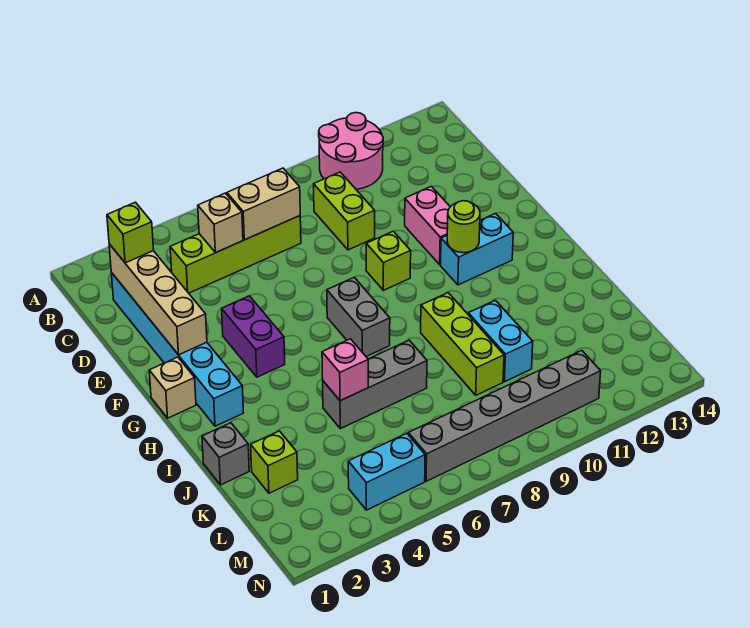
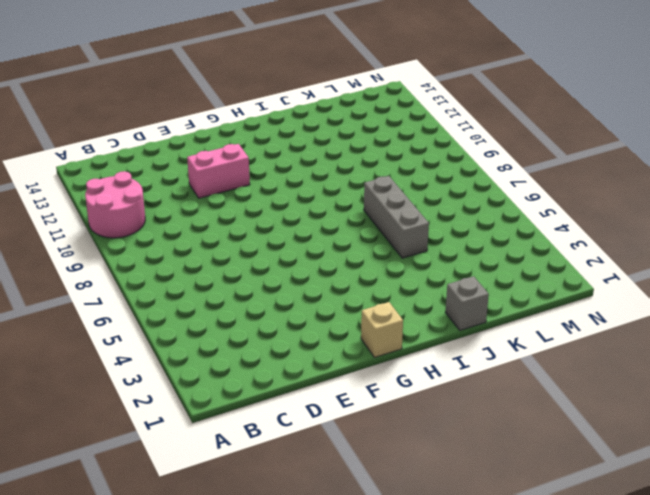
none -> cyan brick C2:H2 level 1
none -> lime brick C4:C7 level 1
none -> lime brick C9:D9 level 1

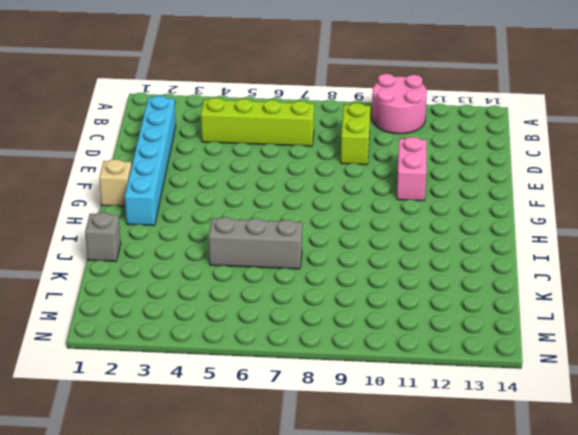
none -> purple brick F4:G4 level 1
none -> lime brick F9 level 1
none -> grey brick G7:H7 level 1

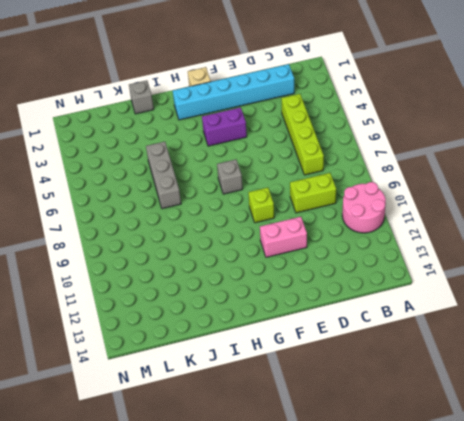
grey brick G7 level 1 -> grey brick G7:H7 level 1
none -> cyan brick G11:G12 level 1
none -> lime brick I9:K9 level 1
none -> cyan brick J10:K10 level 1

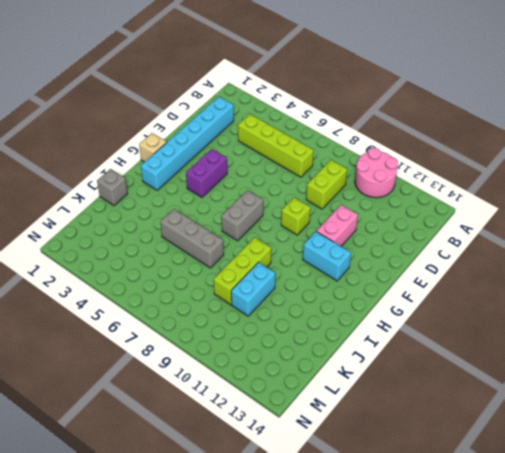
none -> lime brick K2 level 1
none -> cyan brick M4:M5 level 1
none -> grey brick M6:M11 level 1

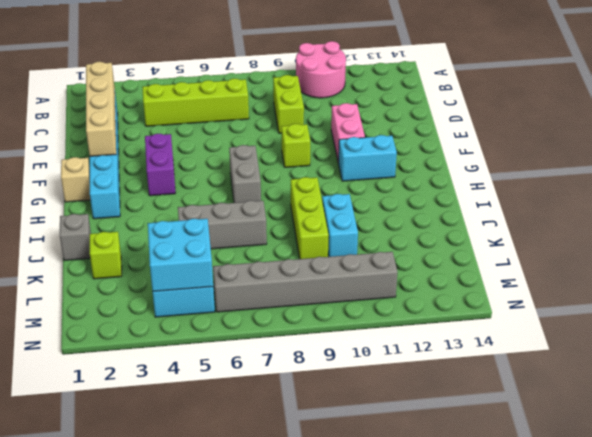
cyan brick L4:M5 level 2 -> none
none -> tan brick C5 level 2
none -> tan brick C6:C7 level 2
none -> lime round brick G11 level 2

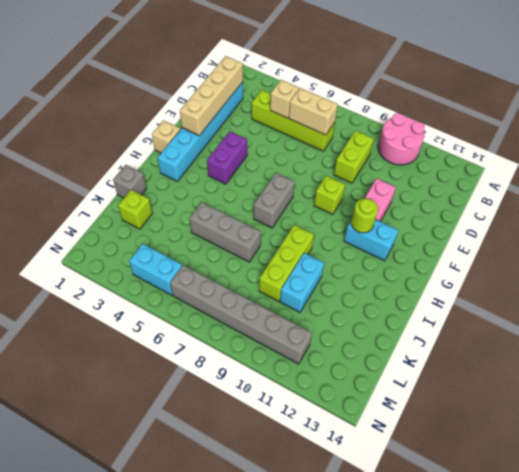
none -> pink brick J5 level 2
none -> lime brick C2 level 3

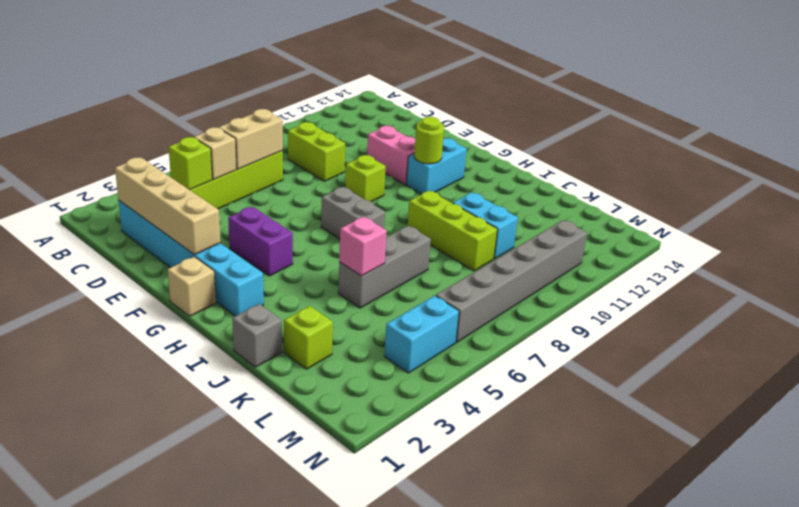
lime brick C4 level 2 -> lime brick C2 level 3
none -> pink round brick A10:B11 level 1

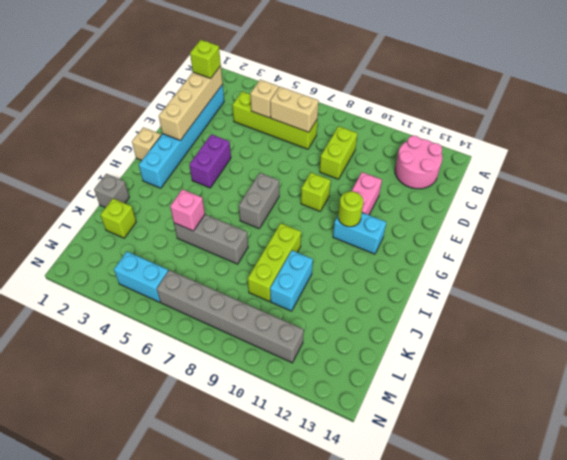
pink round brick B12:C13 level 1 -> pink round brick A10:B11 level 1

